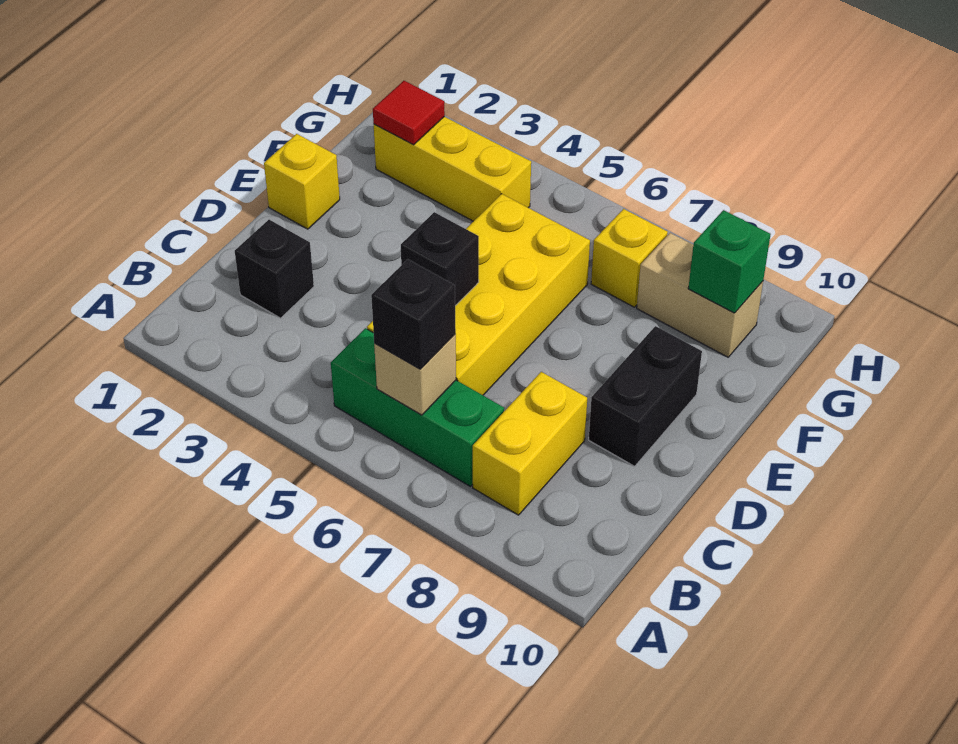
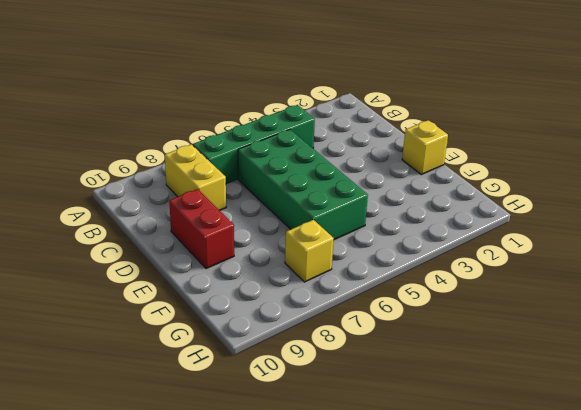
green brick B4:B7 level 1 -> green brick B5:B7 level 1
green brick C5:F6 level 1 -> yellow brick C5:F6 level 1
red brick D9:E9 level 1 -> black brick D9:E9 level 1
none -> black brick C2 level 1
none -> yellow brick G2:G4 level 1
none -> tan brick G8:G9 level 1

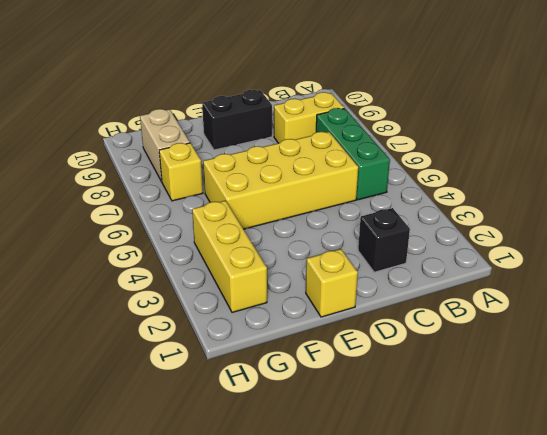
none -> tan brick B6 level 2
none -> black brick D5 level 2
none -> red tile G2 level 2

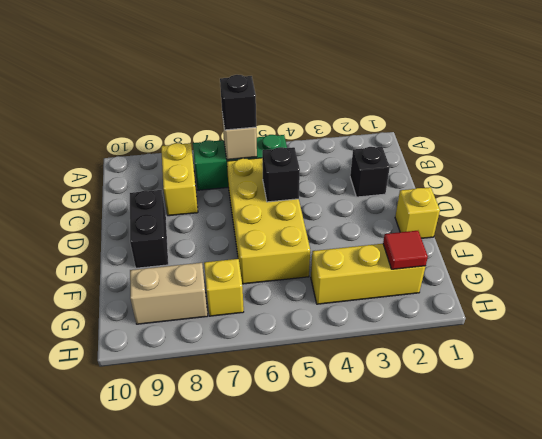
none -> green brick G9 level 2

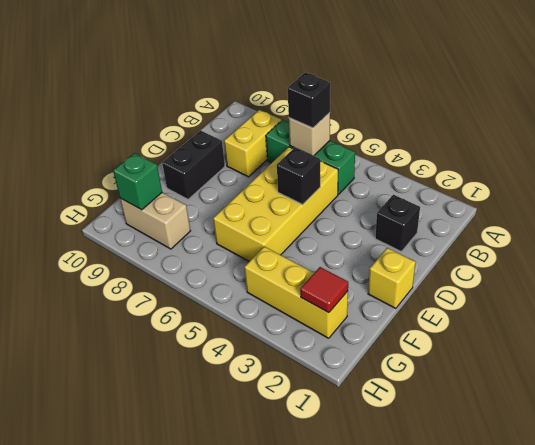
none -> yellow brick G7 level 1

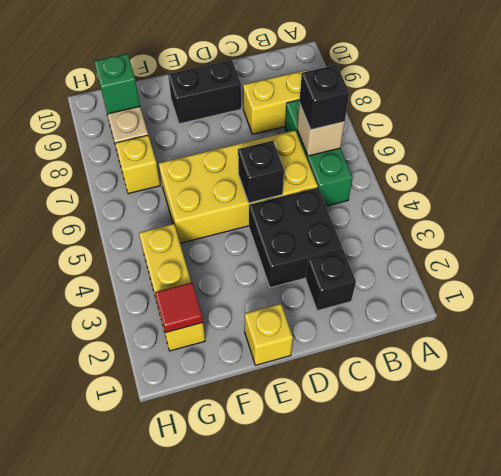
black brick C3:D4 level 1 -> none

